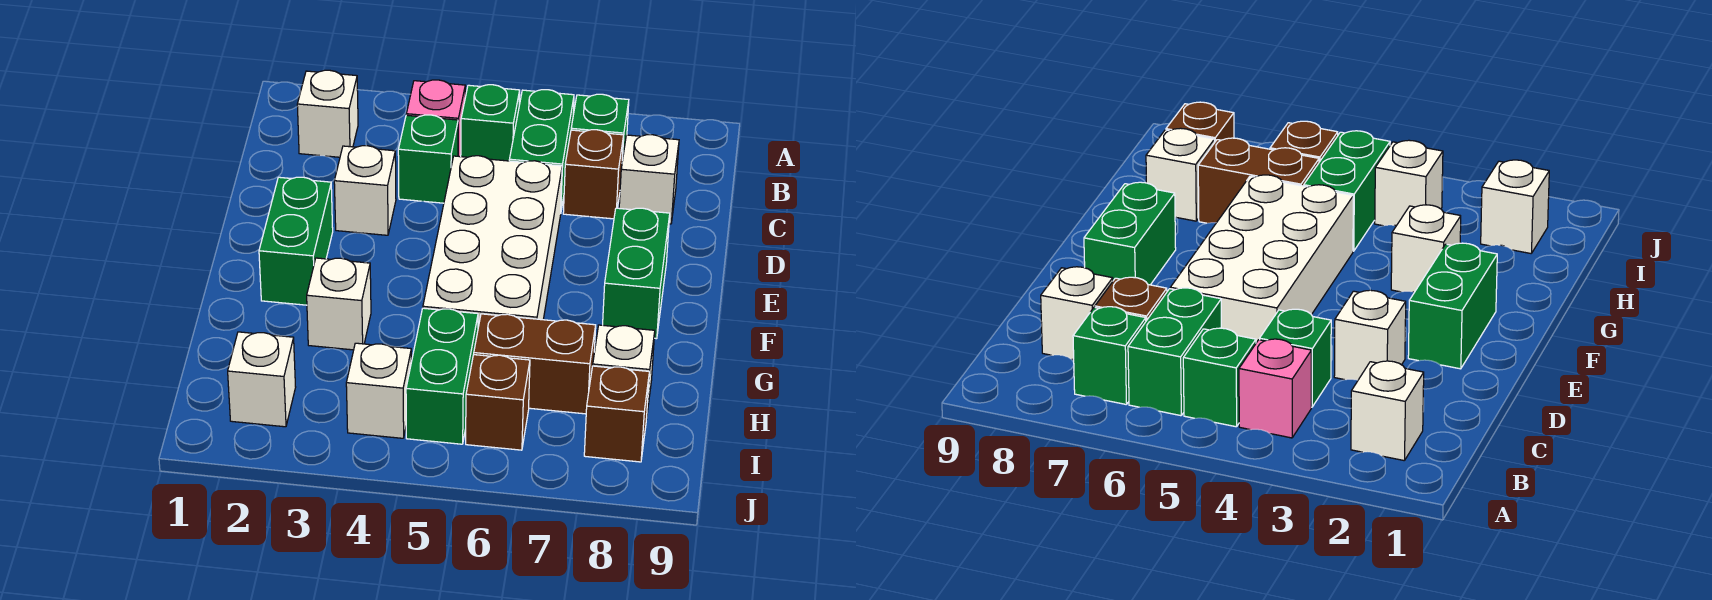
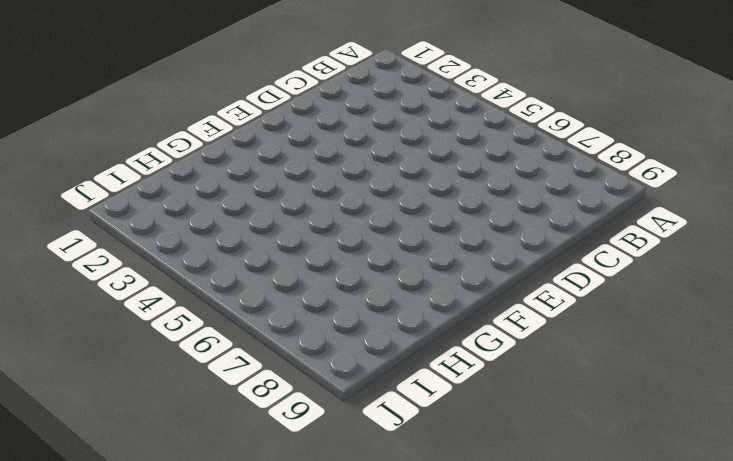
none -> white brick B2 level 1
none -> pink brick B4 level 1
none -> green brick B5 level 1

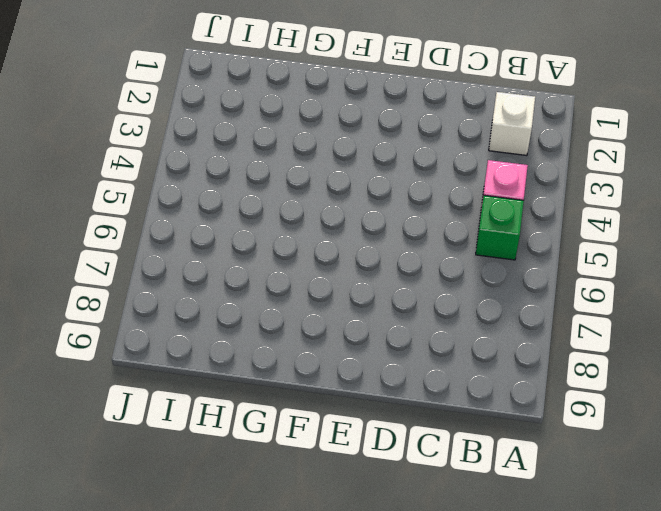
none -> green brick B6:C6 level 1
none -> green brick B7 level 1
none -> green brick C4 level 1

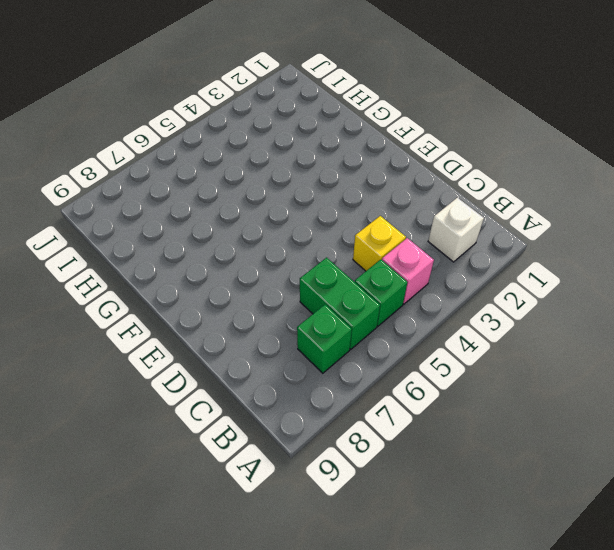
yellow brick C4 level 1 -> green brick C4 level 1
none -> brown brick C7 level 1
none -> white brick C8 level 1
none -> white brick D3 level 1

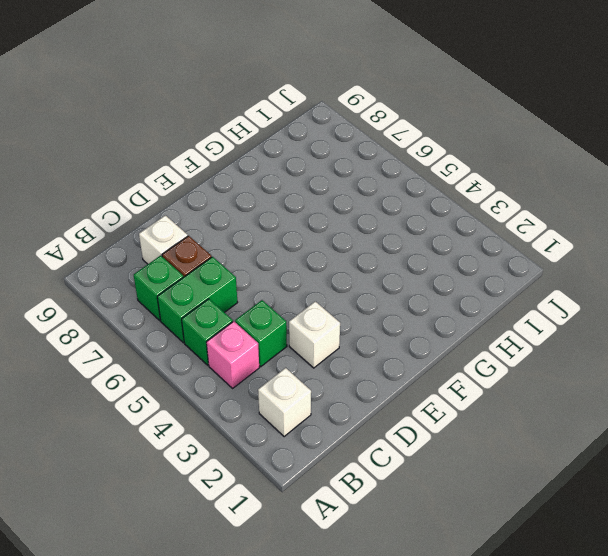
none -> white brick D5:G6 level 1
none -> green brick E2:F2 level 1
none -> green brick E8:F8 level 1

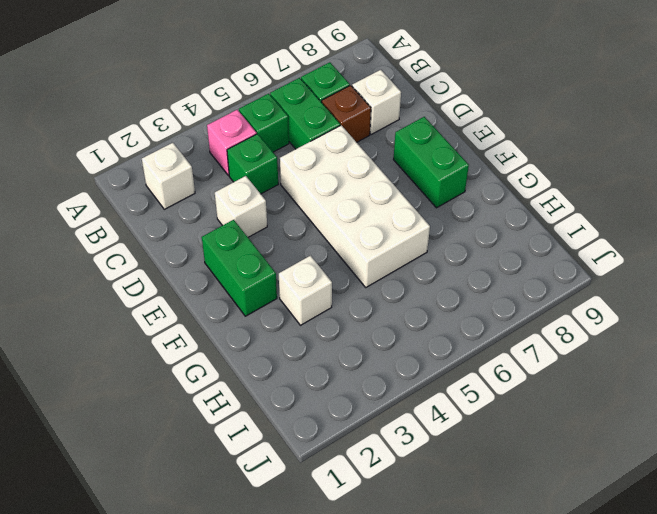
none -> green brick H5:I5 level 1
none -> brown brick H6:H7 level 1
none -> white brick H8 level 1

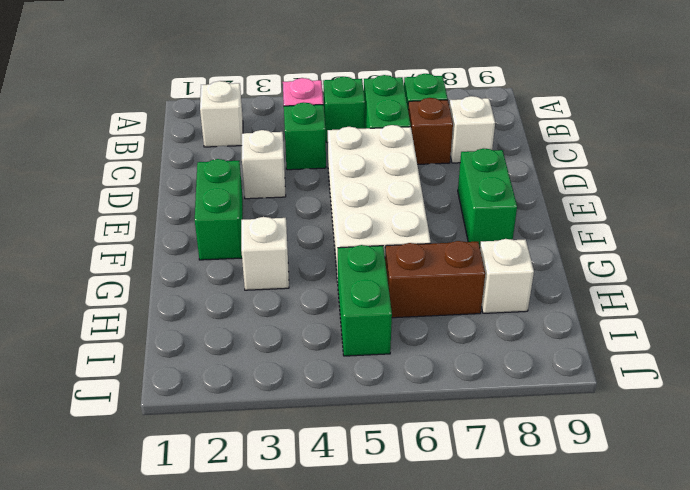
none -> white brick I2 level 1
none -> white brick I4 level 1
none -> brown brick I6 level 1

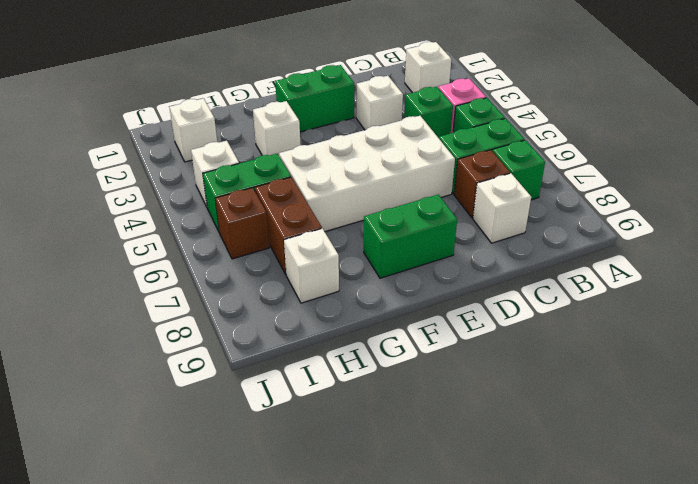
none -> brown brick I8 level 1

